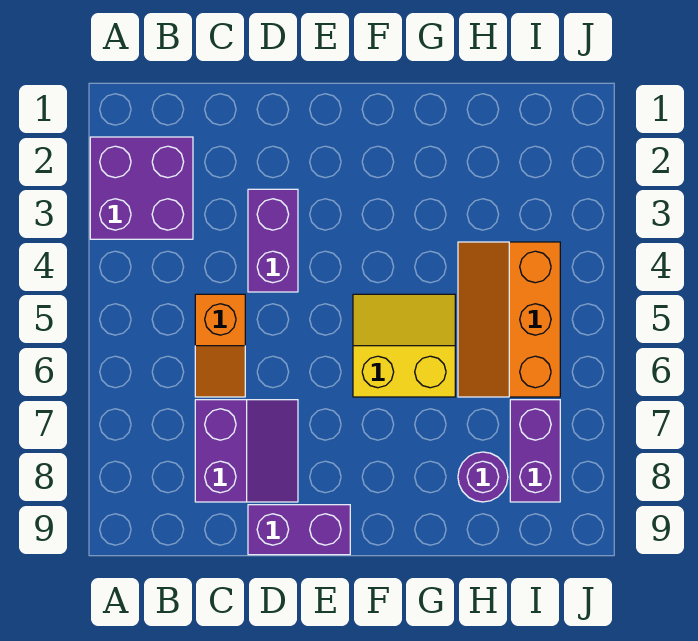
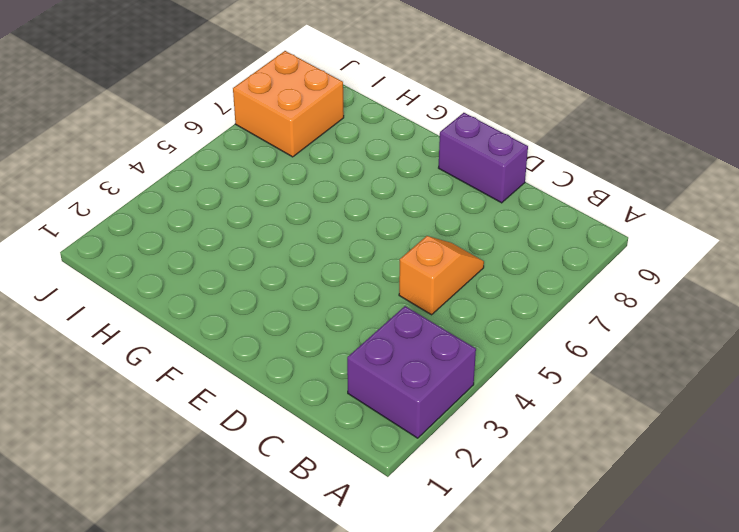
orange brick I7:J8 level 1 -> purple brick I7:I8 level 1
none -> purple slope C7:D8 level 1 top C
none -> purple brick D3:D4 level 1

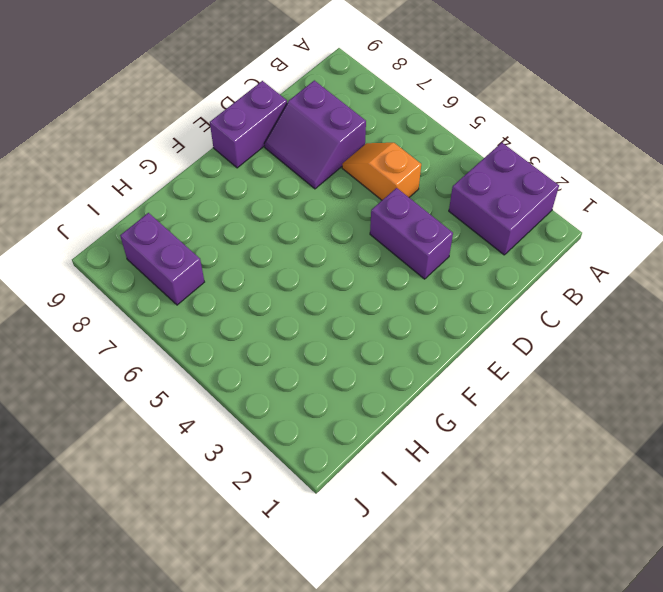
none -> yellow slope F5:G6 level 1 top 6
none -> orange slope H4:I6 level 1 top I

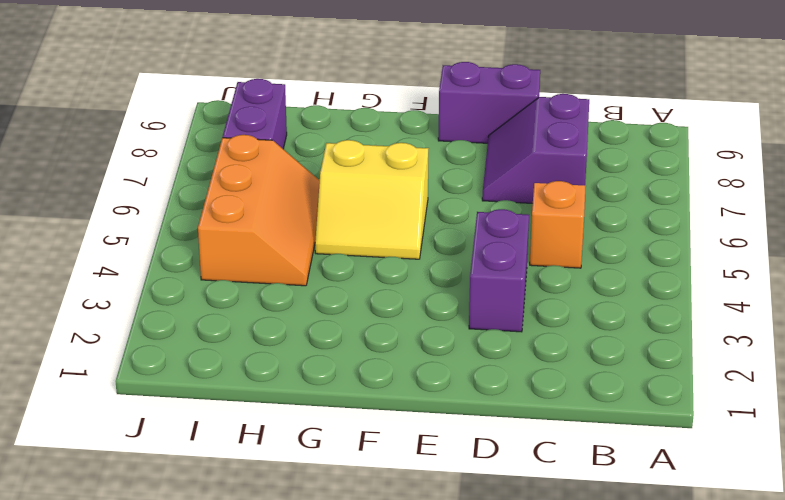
none -> purple brick A2:B3 level 1
none -> purple round brick H8 level 1

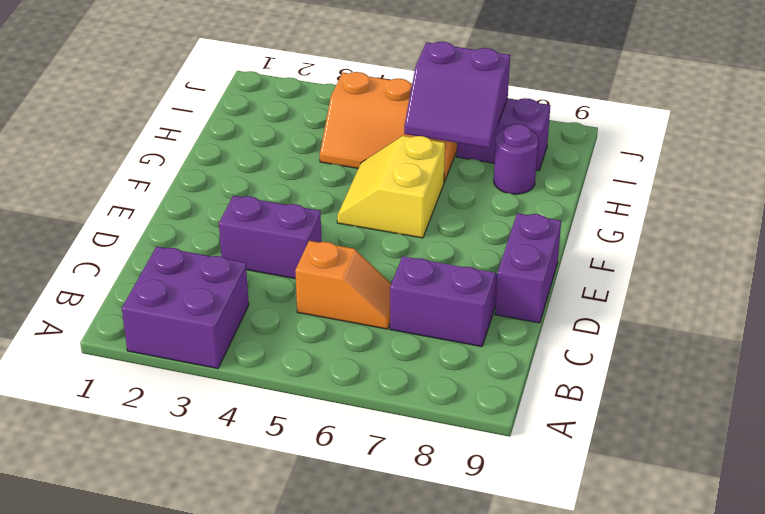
purple slope H6:I7 level 2 top I -> none

